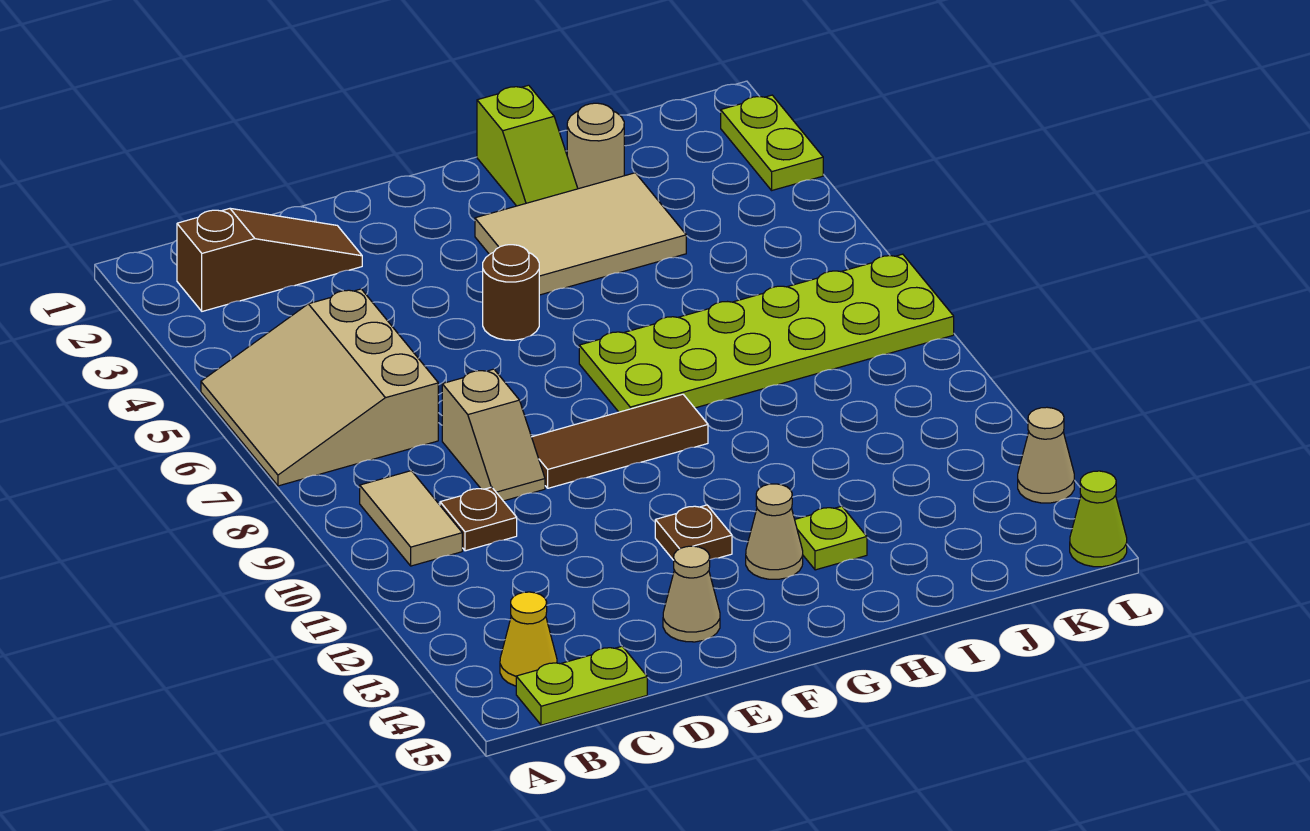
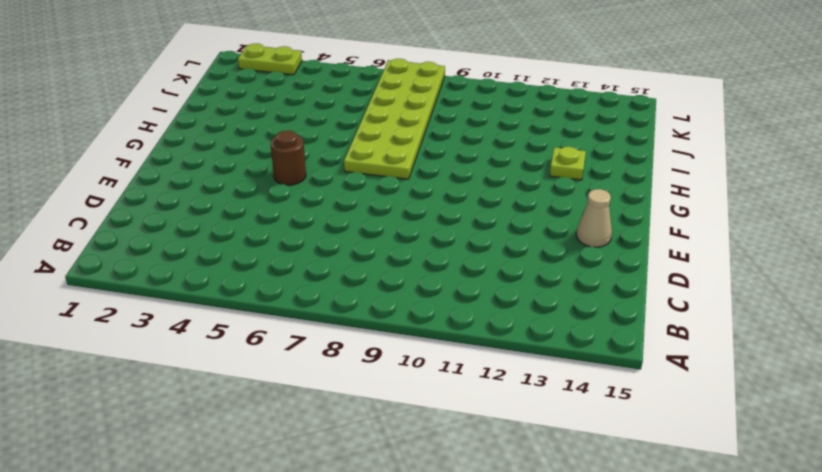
none -> tan slope A5:C7 level 1 top C
none -> brown slope B2:D2 level 1 top B
none -> tan tile B9:B10 level 1

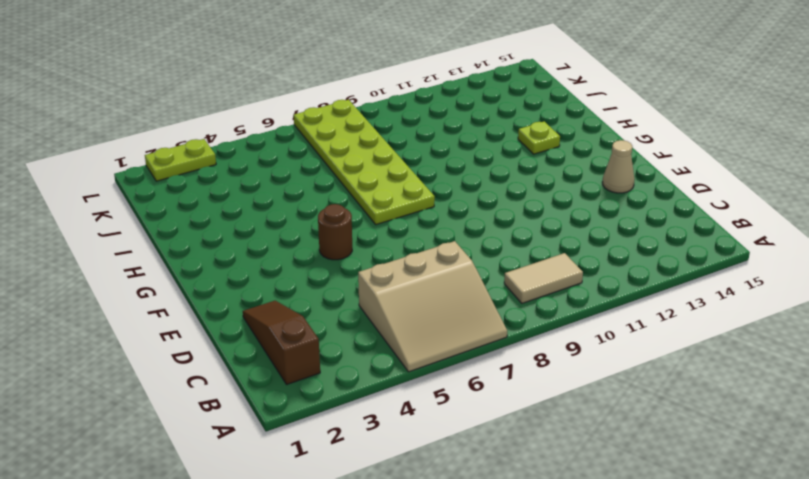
none -> yellow cone B14 level 1
none -> lime plate B15:C15 level 1
none -> brown plate C10 level 1

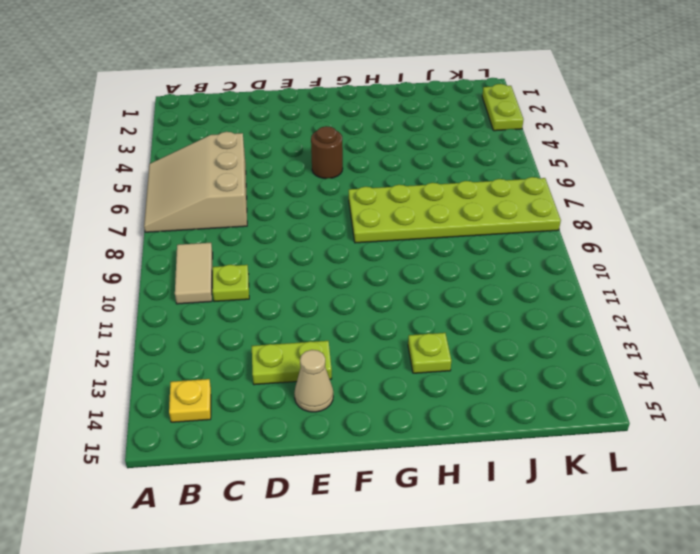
yellow plate B14 level 1 -> yellow cone B14 level 1
lime plate C10 level 1 -> brown plate C10 level 1
lime plate D13:E13 level 1 -> lime plate B15:C15 level 1
none -> brown slope B2:D2 level 1 top B
none -> tan slope D8:D9 level 1 top 8
none -> brown tile E9:G9 level 1

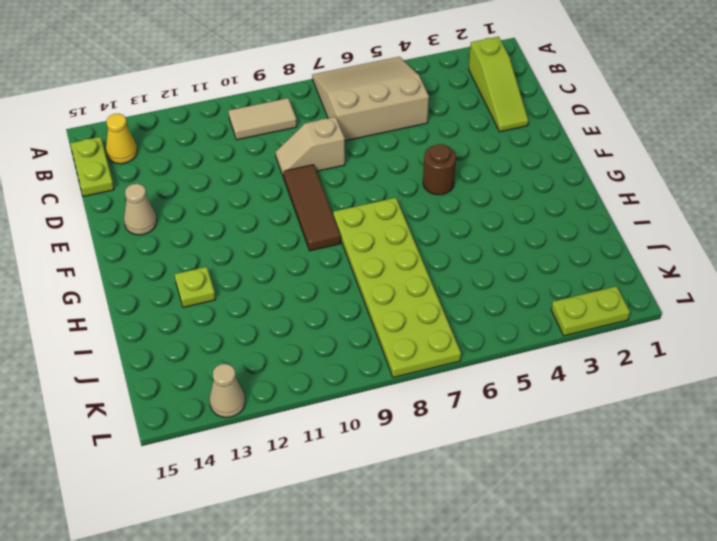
lime slope B2:D2 level 1 top B -> brown slope B2:D2 level 1 top B
none -> brown plate C10 level 1
none -> brown plate F12 level 1
none -> tan tile G3:I4 level 1

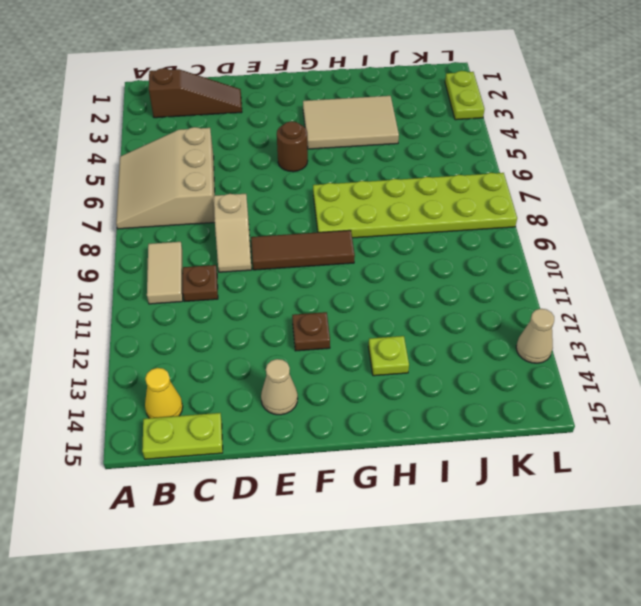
none -> tan cone G13 level 1
none -> lime slope H1:H2 level 1 top 1
none -> tan round brick I2 level 1

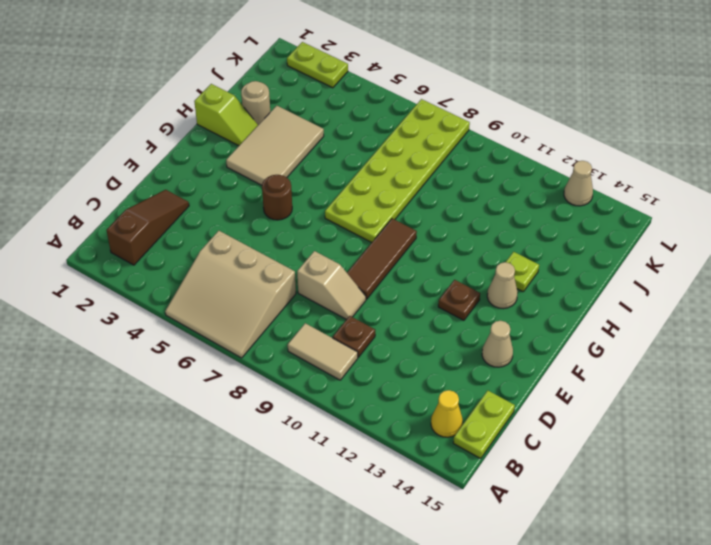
none -> lime cone L15 level 1

